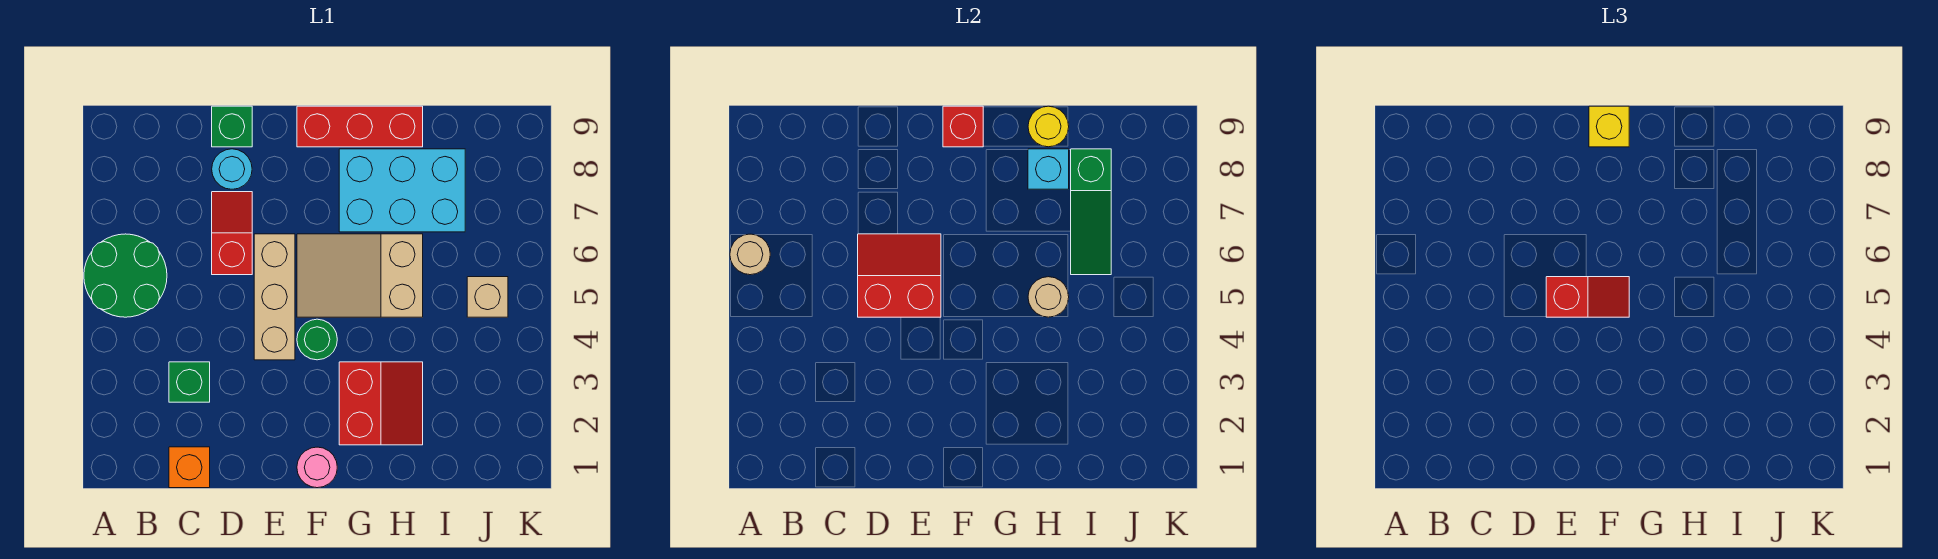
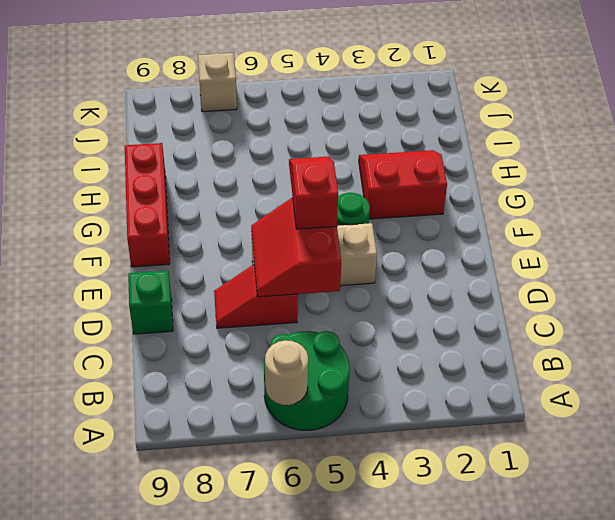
tan brick K7 level 1 -> tan brick J5 level 1
none -> orange brick C1 level 1
none -> green brick C3 level 1
none -> cyan round brick D8 level 1

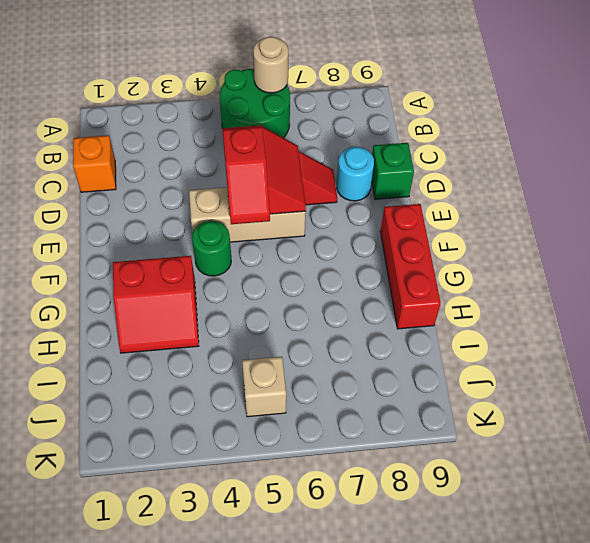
none -> green brick C3 level 1
none -> pink round brick F1 level 1
none -> tan slope F5:H6 level 1 top H

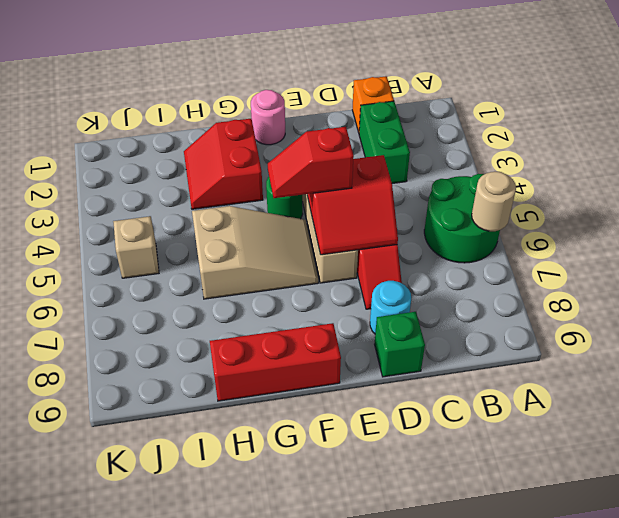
green brick C2:C3 level 1 -> green brick C3 level 1
none -> cyan brick G7:I8 level 1
none -> red brick F9 level 2
none -> tan round brick H5 level 2

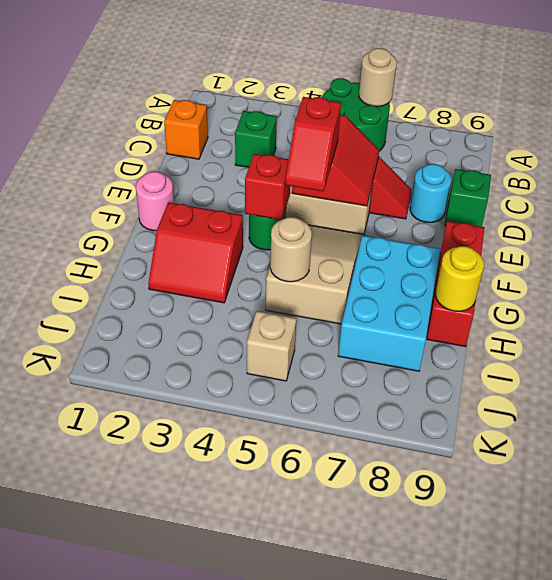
red brick F4 level 2 -> red brick F9 level 2
none -> cyan brick H8 level 2
none -> green slope I6:I8 level 2 top 8
none -> yellow brick F9 level 3

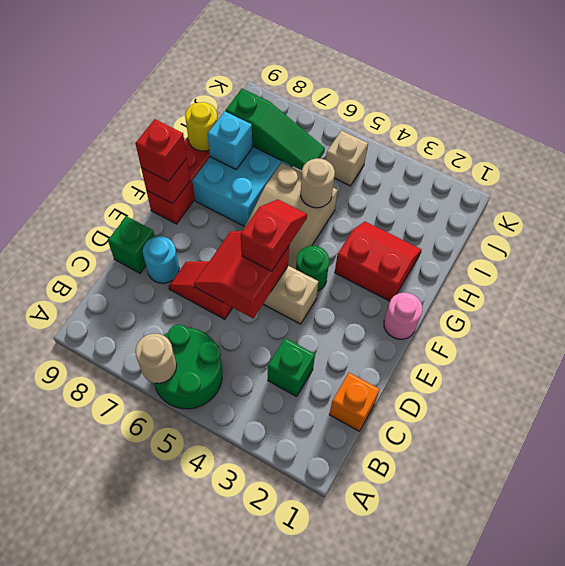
red brick F9 level 3 -> yellow brick F9 level 3

